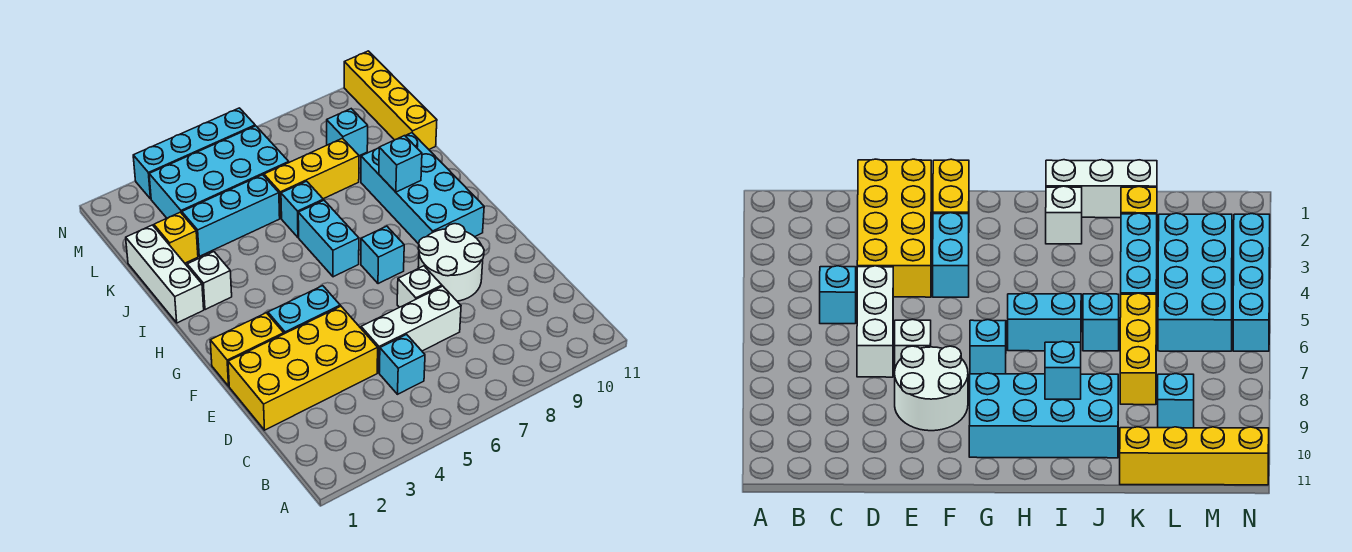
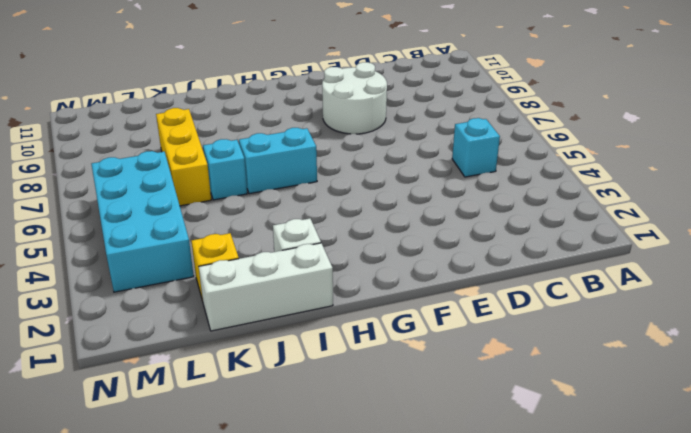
none -> yellow brick D1:E4 level 1
none -> white brick D5:D7 level 1
none -> white brick E7 level 1

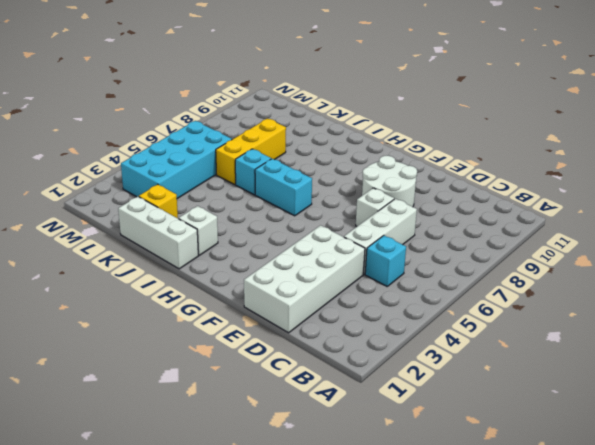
white brick D1:E4 level 1 -> yellow brick D1:E4 level 1
none -> yellow brick F1:F2 level 1
none -> cyan brick F3:F4 level 1
none -> cyan brick G7 level 1

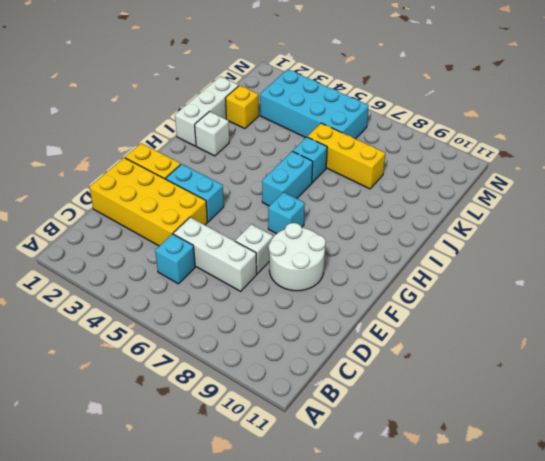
none -> cyan brick G9:J10 level 1
none -> cyan brick K3:K5 level 1
none -> yellow brick K11:N11 level 1

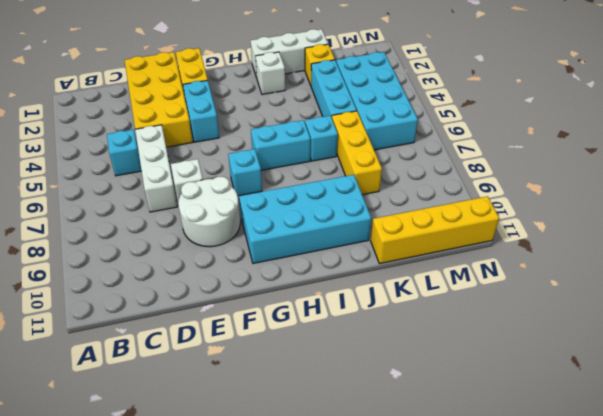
none -> cyan brick L9 level 1
none -> cyan brick N3:N6 level 1
none -> cyan brick I9 level 2

